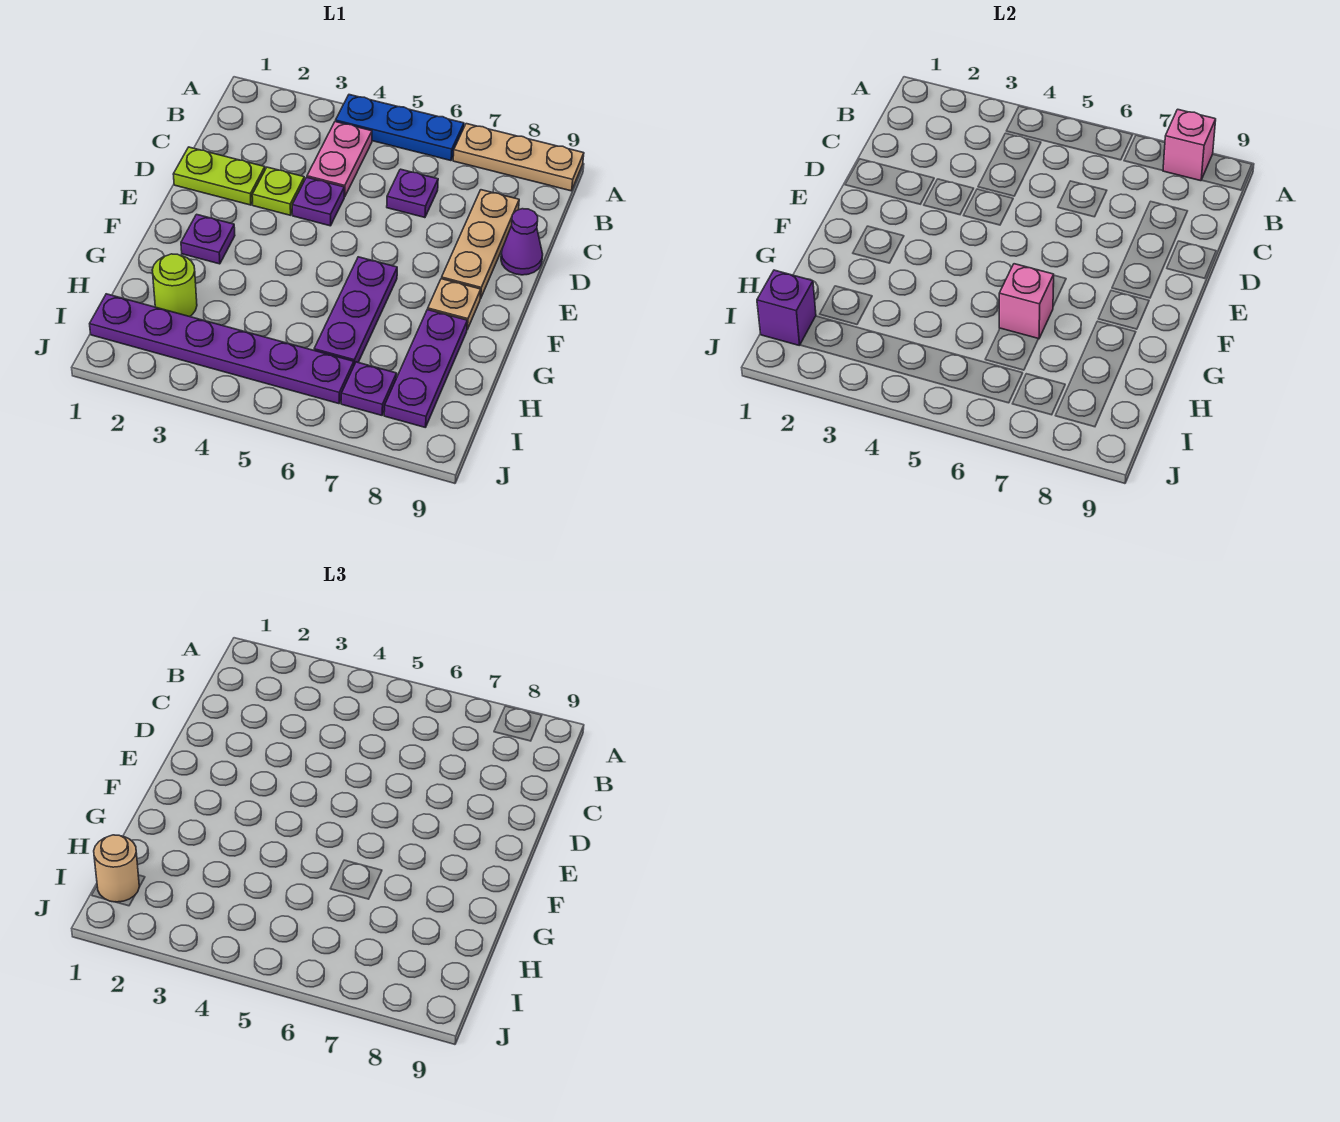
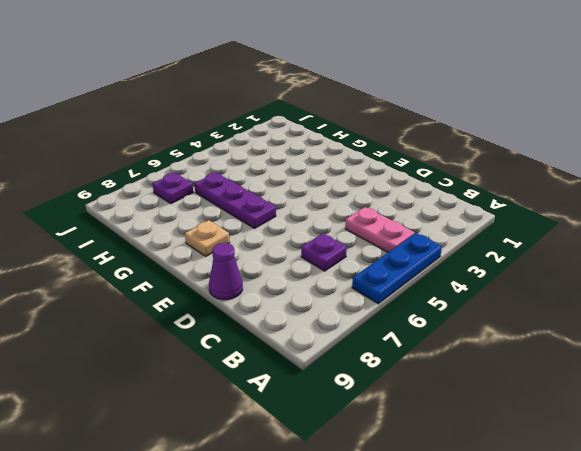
none -> tan plate A7:A9 level 1
none -> tan plate C8:E8 level 1
none -> lime plate D1:D2 level 1

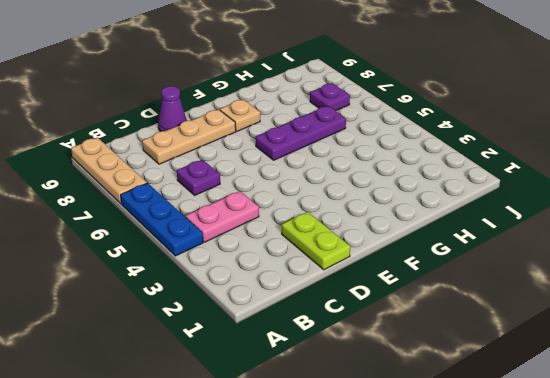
none -> lime plate D3 level 1
none -> purple plate D4 level 1
none -> purple plate F2 level 1

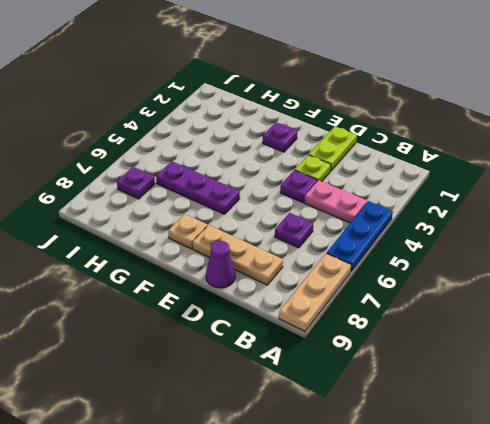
none -> purple plate G8:I8 level 1
none -> lime round brick H2 level 1
none -> purple plate I1:I6 level 1

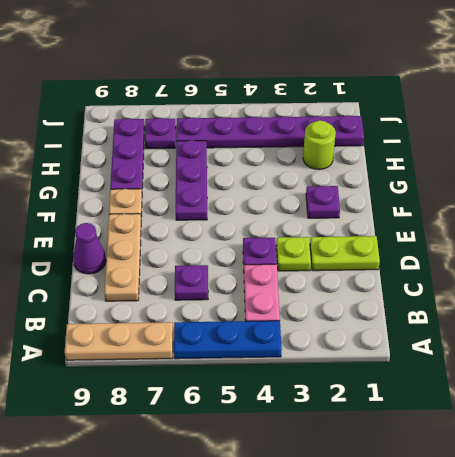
none -> pink brick A8 level 2
none -> pink brick G6 level 2
none -> purple brick I1 level 2

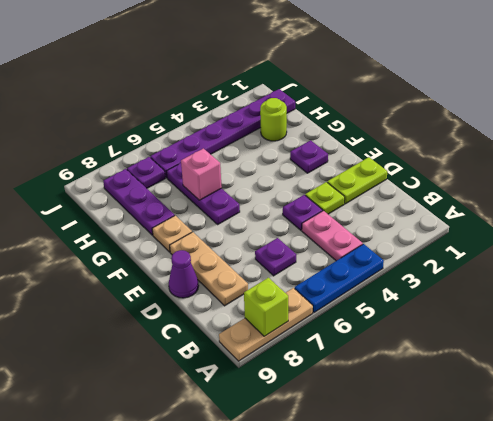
lime brick A8 level 2 -> pink brick A8 level 2
none -> purple brick I1 level 2
none -> tan round brick I1 level 3

